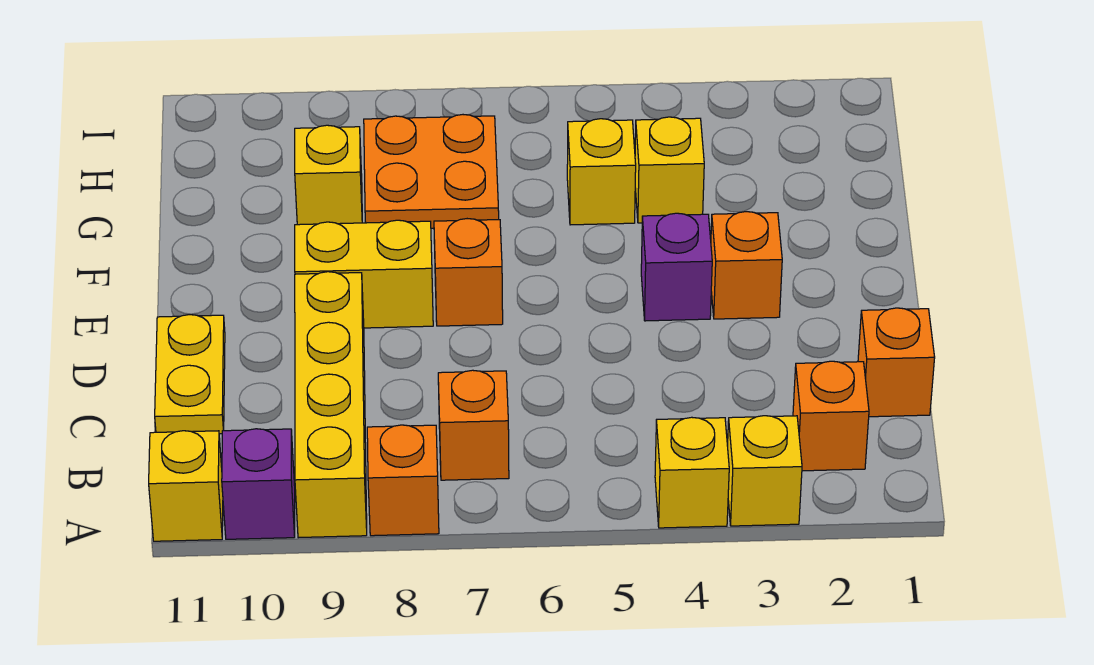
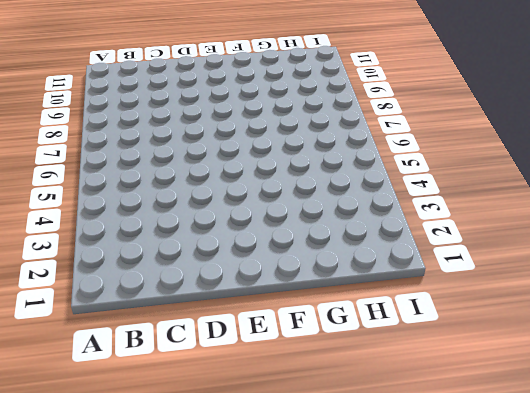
none -> yellow brick A3 level 1
none -> yellow brick A4 level 1
none -> orange brick A8 level 1

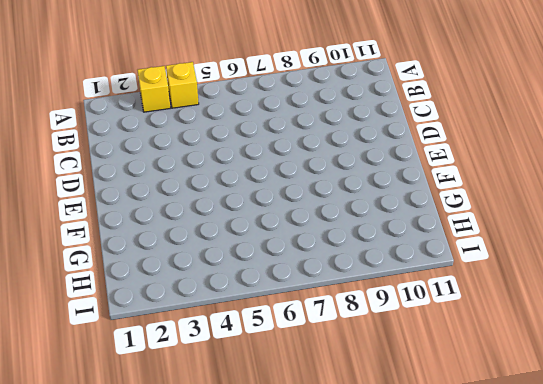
none -> orange brick A8 level 1
none -> yellow brick A9:D9 level 1
none -> purple brick A10 level 1

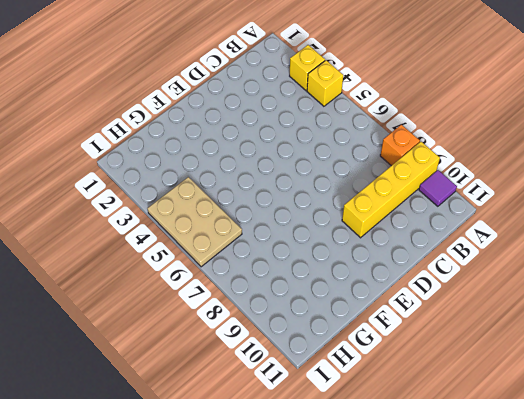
purple tile A10 level 1 -> purple brick A10 level 1
tan plate H4:I6 level 1 -> none
none -> yellow brick A11 level 1
none -> orange brick B2 level 1
none -> orange brick B7 level 1

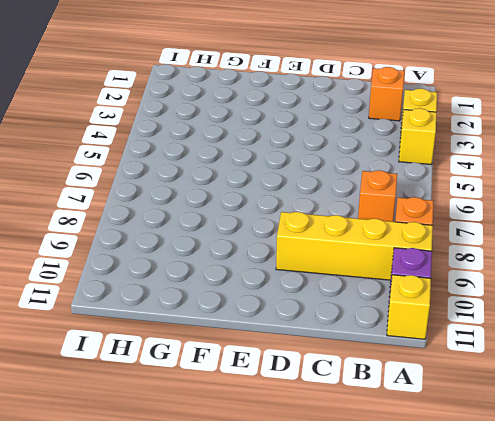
none -> orange brick C1 level 1
none -> yellow plate C11:D11 level 1
none -> orange brick E3 level 1

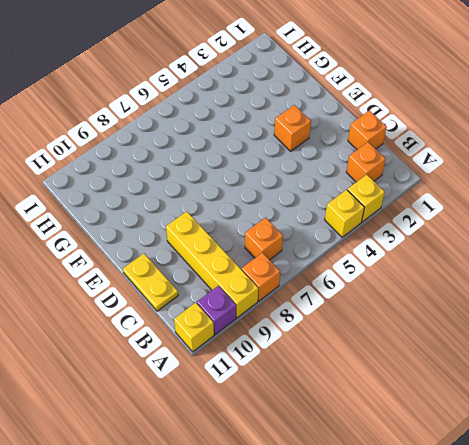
none -> purple brick E4 level 1
none -> orange brick E7 level 1
none -> yellow brick E8:E9 level 1

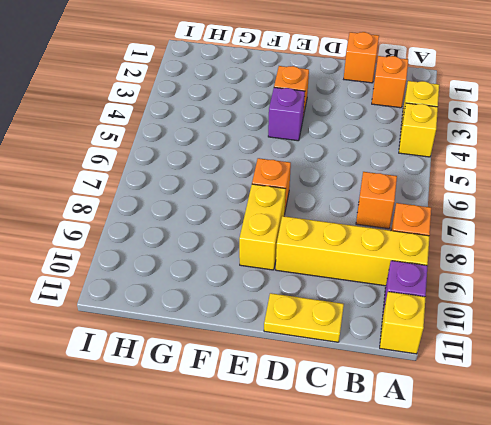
none -> yellow brick G4 level 1
none -> yellow brick G5 level 1
none -> orange plate G7:H8 level 1

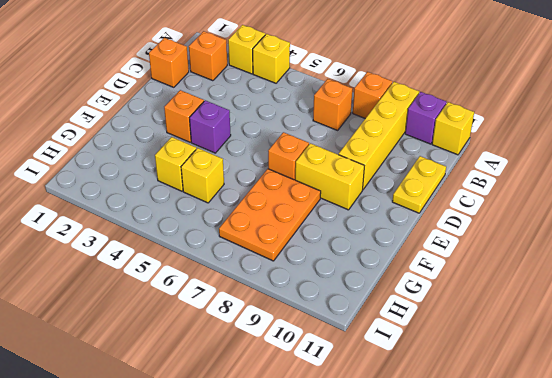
orange plate F7:H8 level 1 -> orange plate G7:H8 level 1
none -> yellow brick G9 level 1

